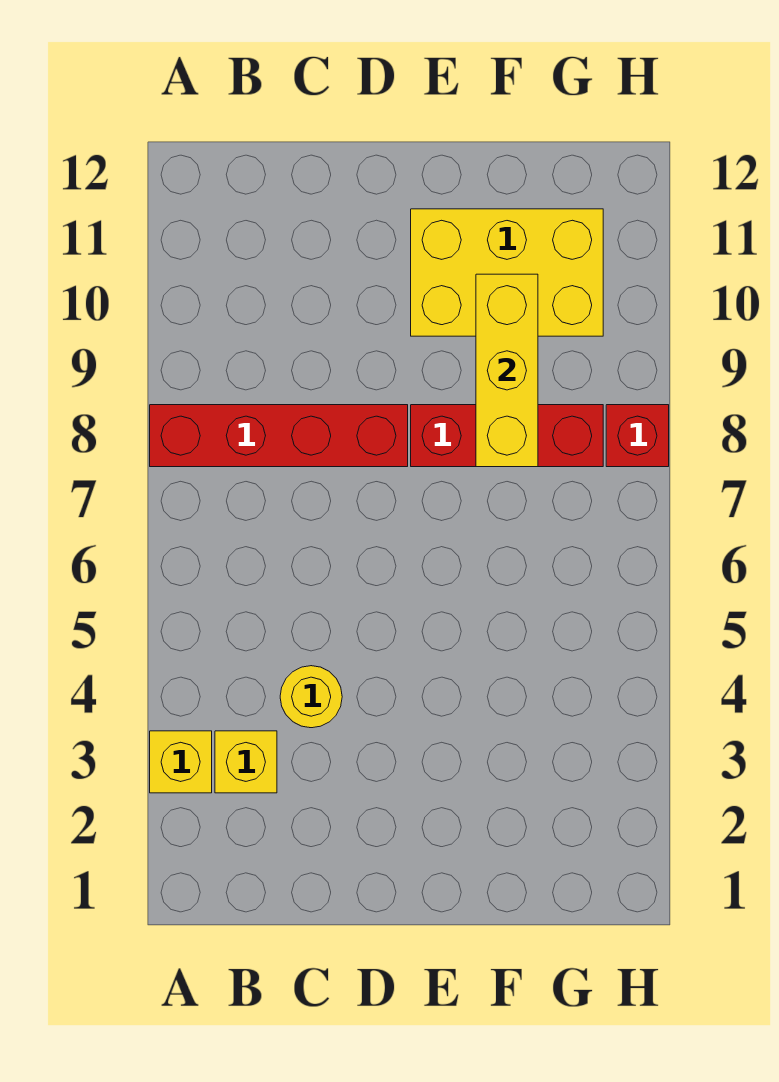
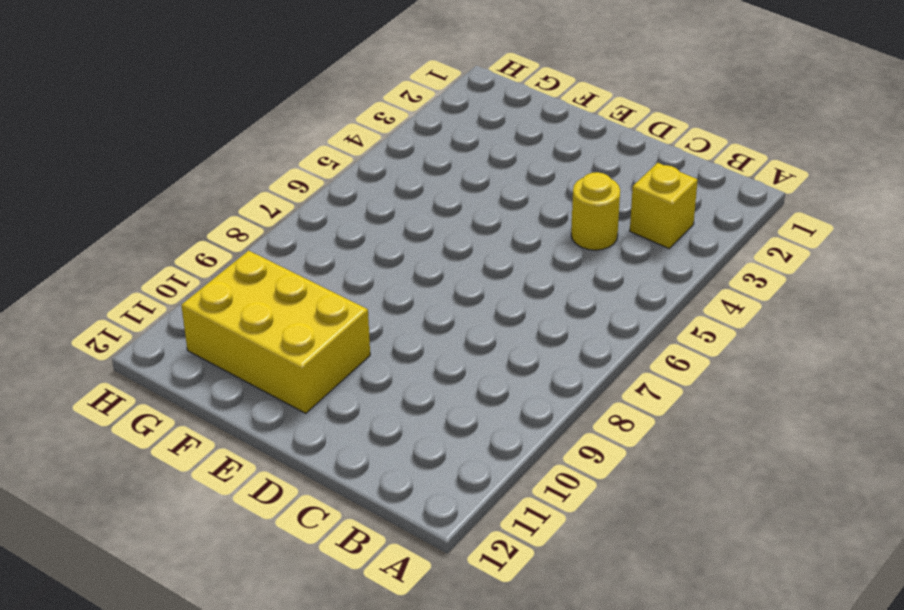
none -> yellow brick A3 level 1
none -> red brick A8:D8 level 1

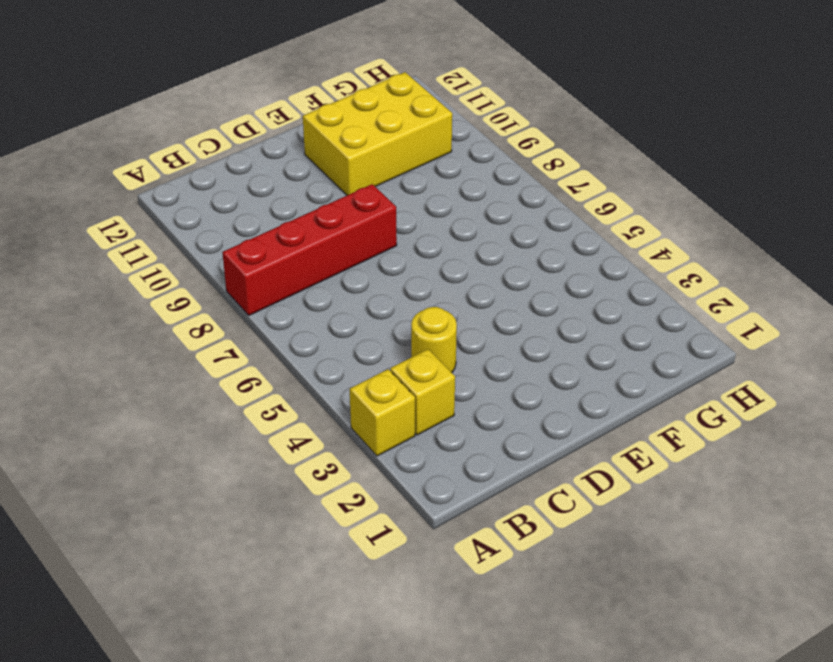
none -> red brick E8:G8 level 1
none -> red brick H8 level 1

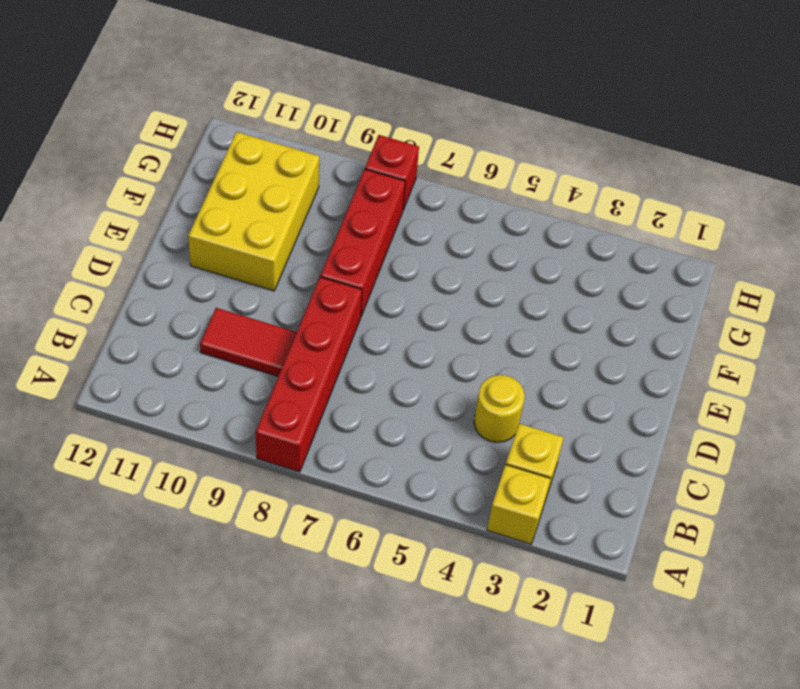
red tile C9:C10 level 1 -> none
none -> yellow brick F8:F10 level 2

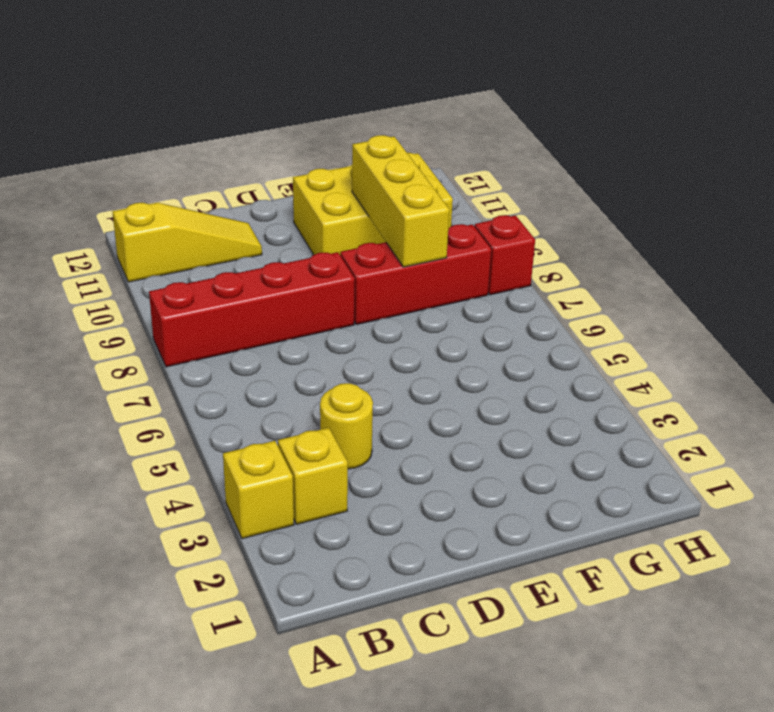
yellow slope A11:C11 level 1 top A -> none

